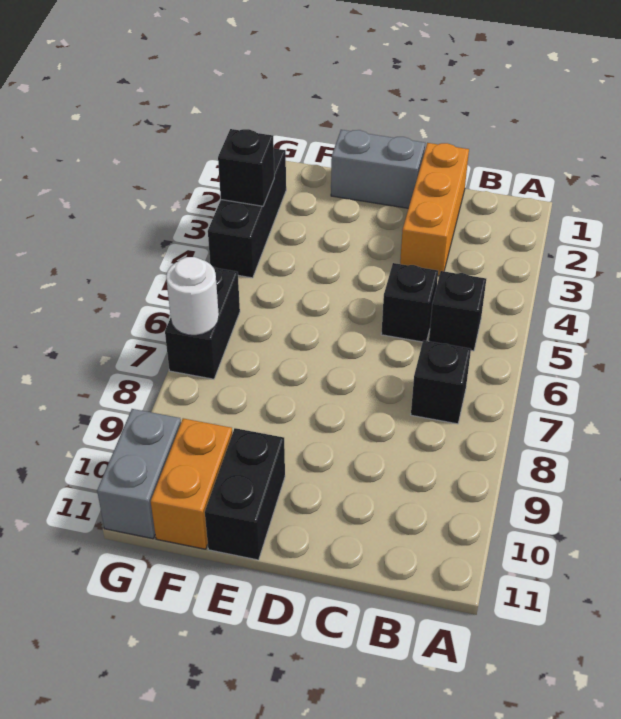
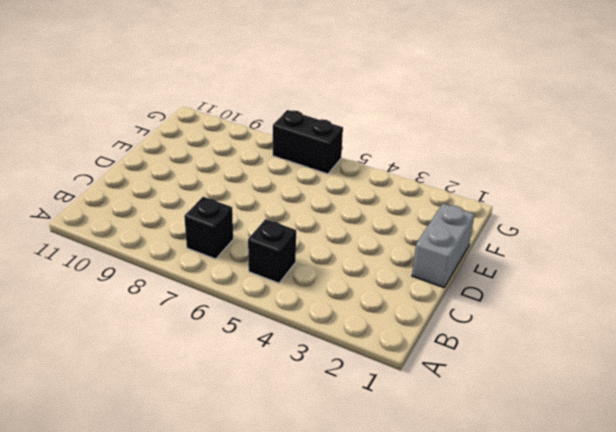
none -> orange brick C1:C3 level 1
none -> black brick C5 level 1
none -> black brick E10:E11 level 1

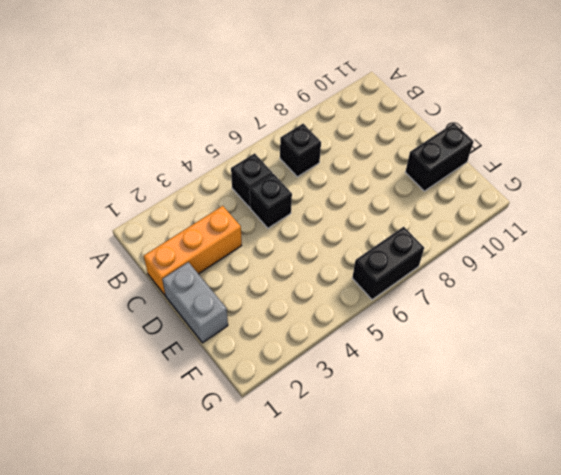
none -> orange brick F10:F11 level 1
none -> black brick G2:G4 level 1
none -> grey brick G10:G11 level 1

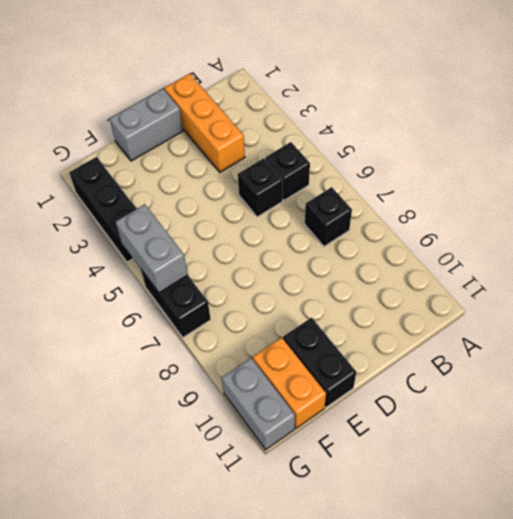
grey brick G5:G6 level 2 -> none
none -> black brick G3 level 2
none -> white round brick G7 level 2

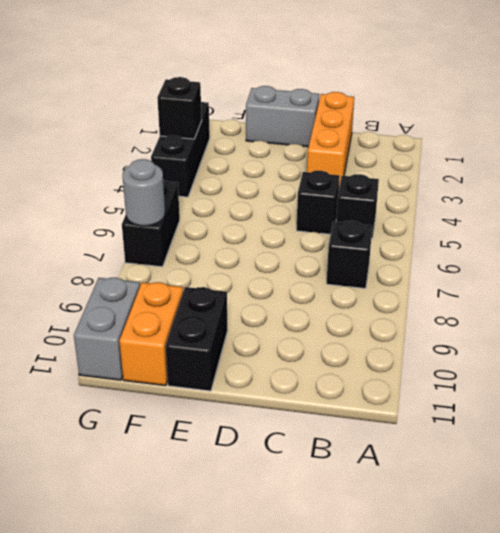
grey round brick G7 level 2 -> white round brick G7 level 2

